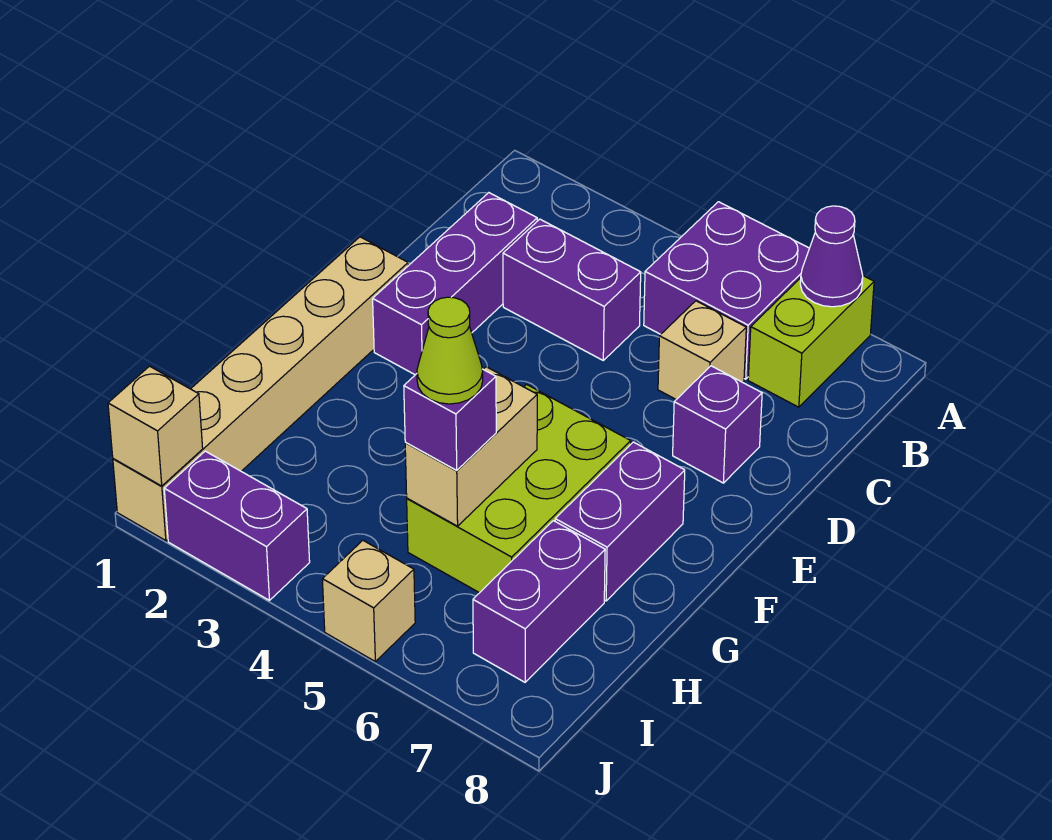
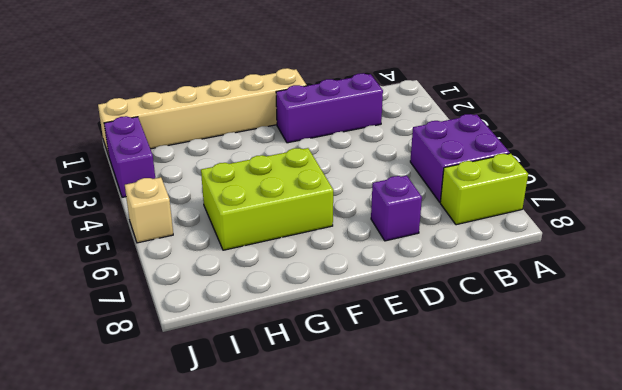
none -> purple brick C3:C4 level 1
none -> tan brick C6 level 1
none -> purple brick F7:G7 level 1

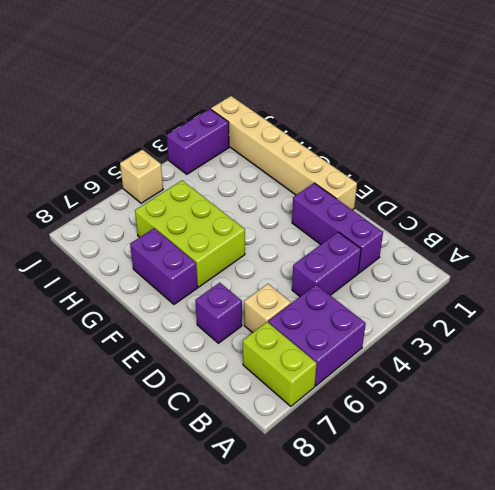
none -> purple brick H7:I7 level 1
none -> purple cone A7 level 2
none -> tan brick G5:H5 level 2

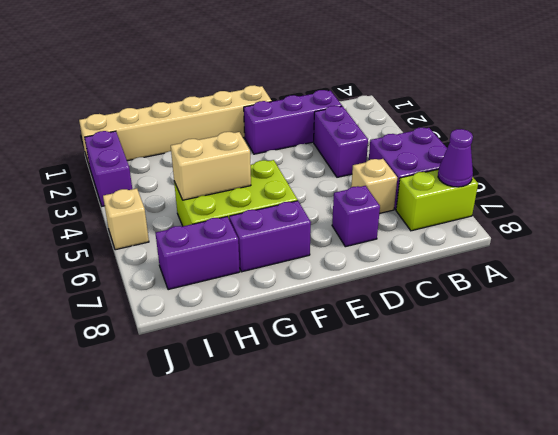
none -> tan brick J1 level 2
none -> purple brick H5 level 3
none -> lime cone H5 level 4

